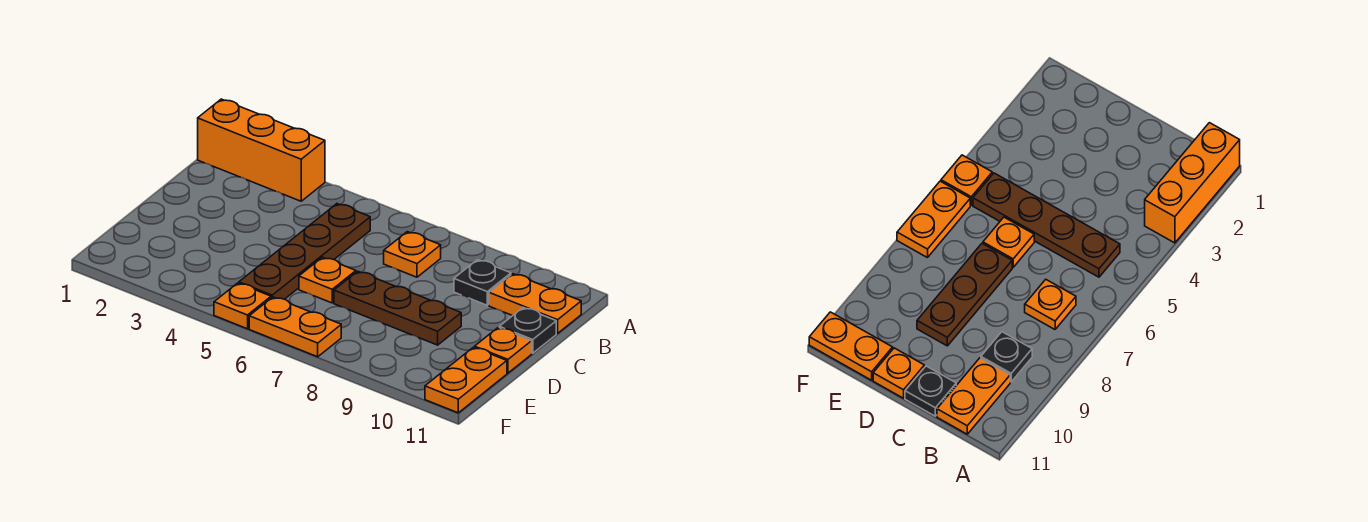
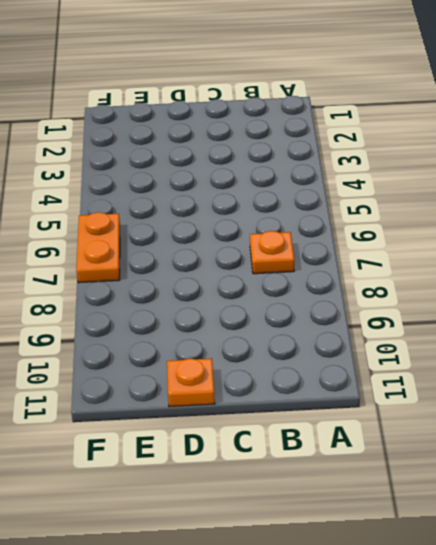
none -> orange brick A1:A3 level 1
none -> brown plate B5:E5 level 1
none -> black plate B9 level 1

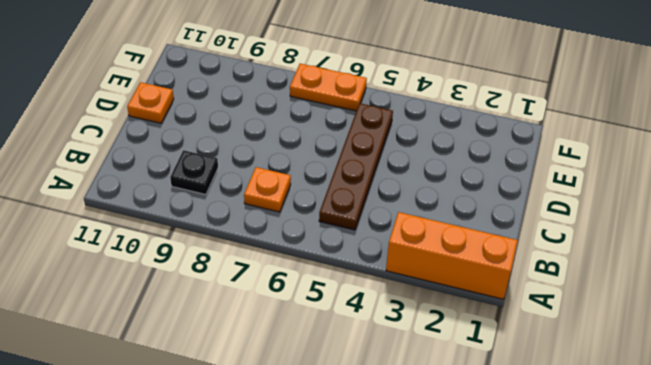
none -> orange plate B10:B11 level 1
none -> black plate C11 level 1
none -> orange plate D6 level 1

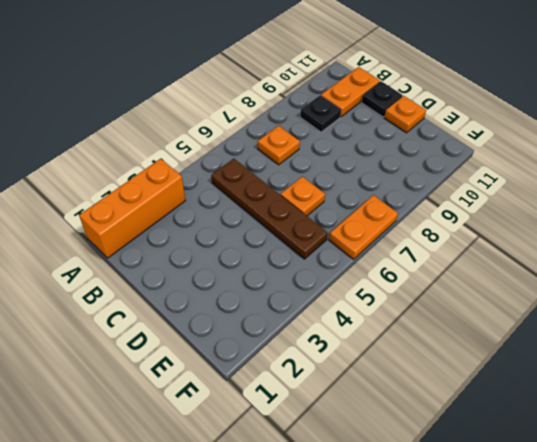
none -> brown plate D7:D9 level 1
none -> orange plate E11:F11 level 1
none -> orange plate F5 level 1

